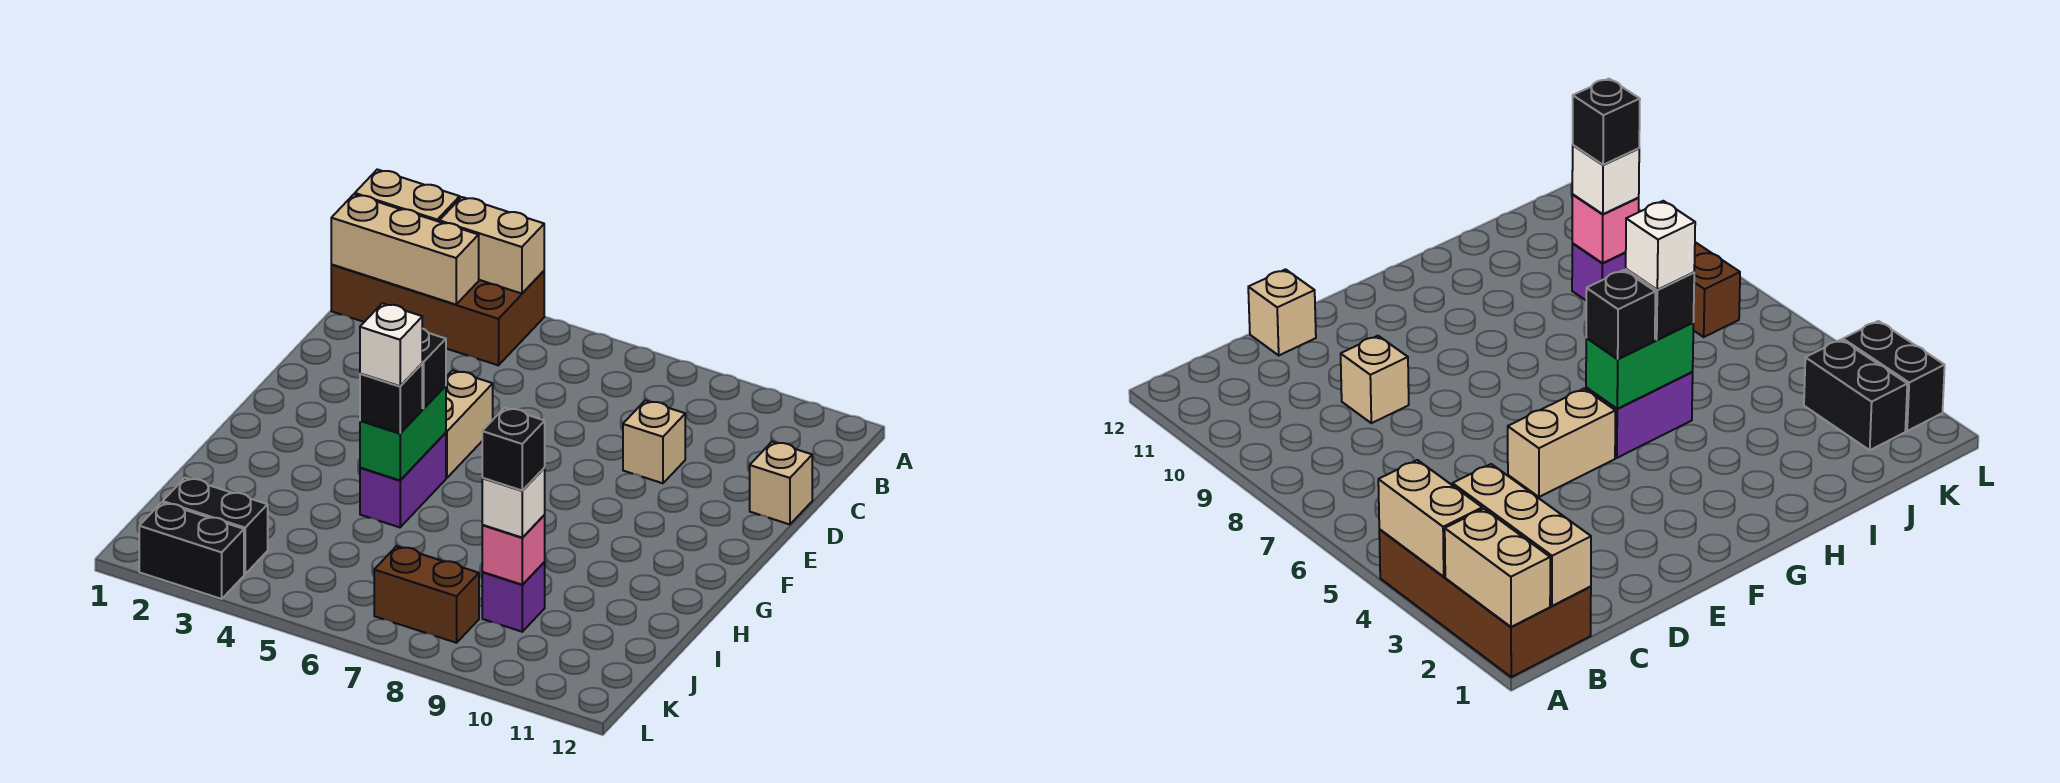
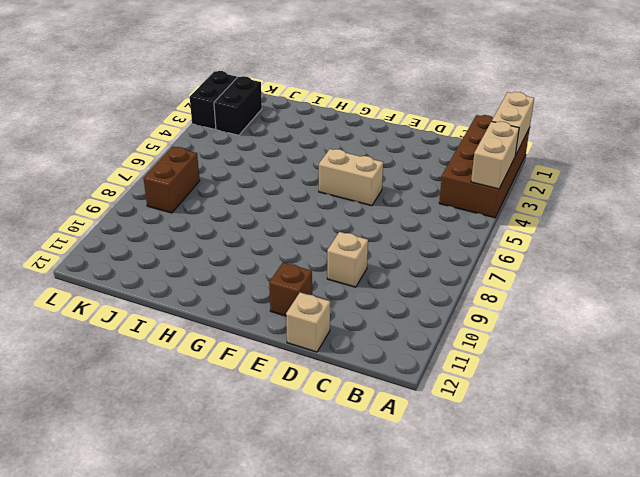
brown brick E11 level 1 -> none
none -> purple brick G5:H5 level 1
none -> purple brick J9 level 1
none -> tan brick B1:B3 level 2

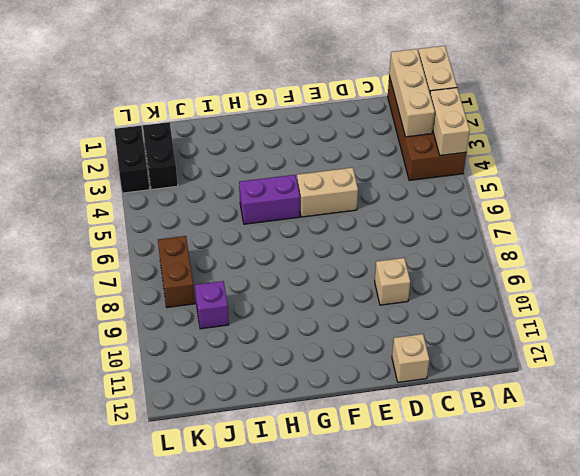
none -> green brick G5:H5 level 2
none -> pink brick J9 level 2
none -> black brick G5 level 3

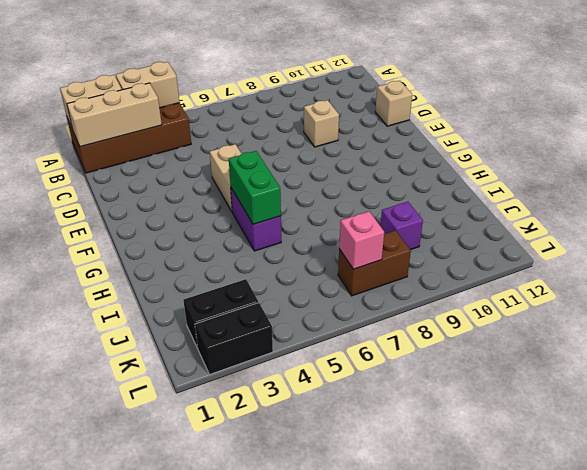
pink brick K7 level 2 -> pink brick J9 level 2
none -> black brick G5 level 3
none -> black brick H5 level 3
none -> white brick J9 level 3

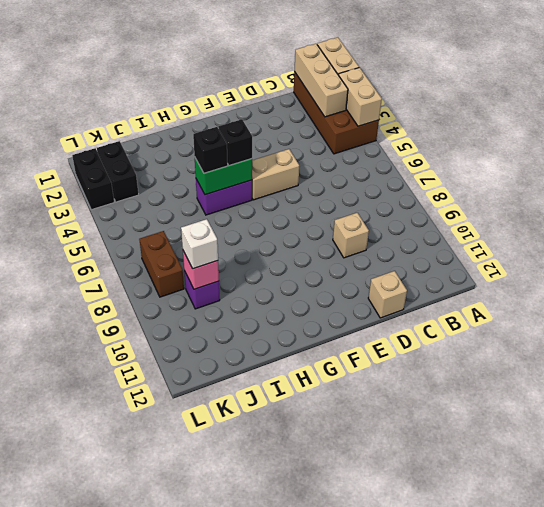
none -> white brick H5 level 4
none -> black brick J9 level 4

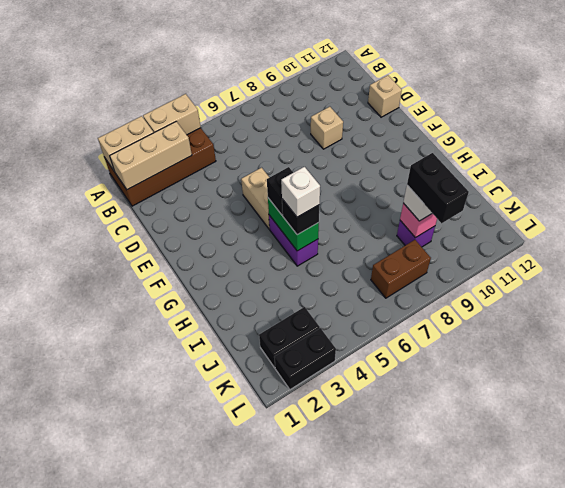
black brick J9:K9 level 4 -> black brick J9 level 4

